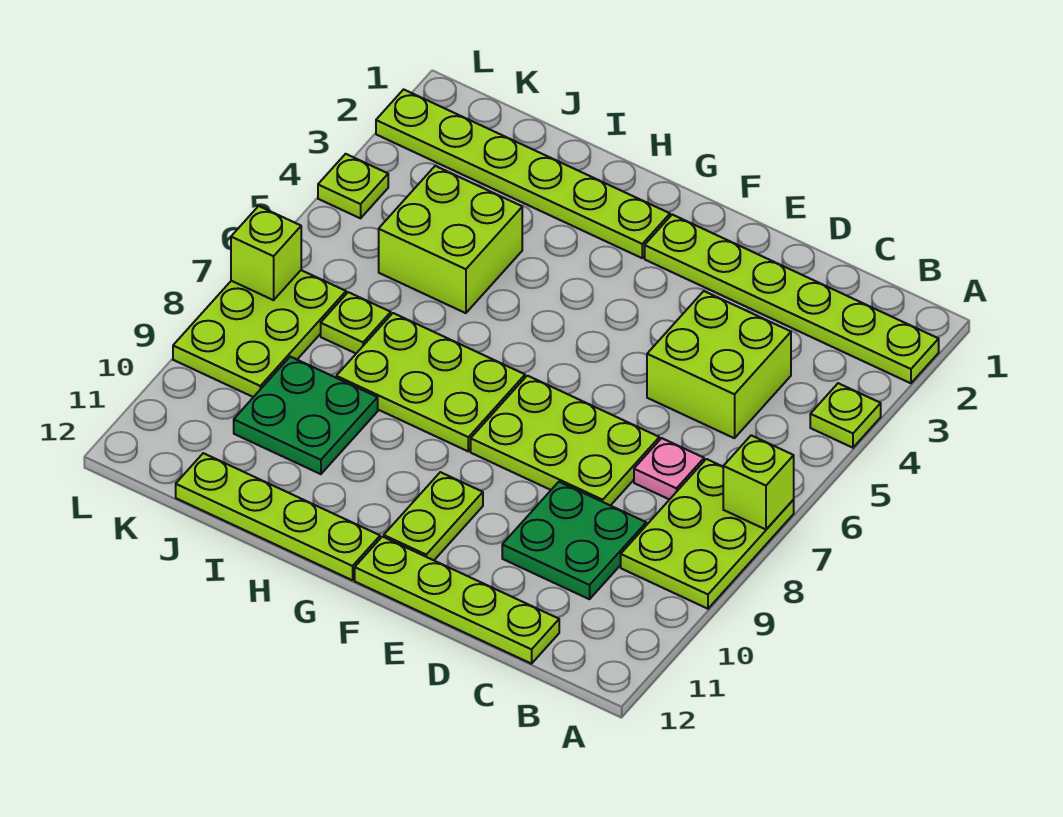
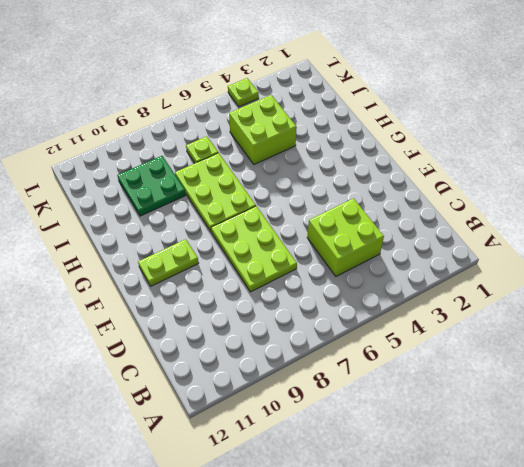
none -> lime plate A2:F2 level 1
none -> lime plate A4 level 1
none -> lime plate A7:B9 level 1

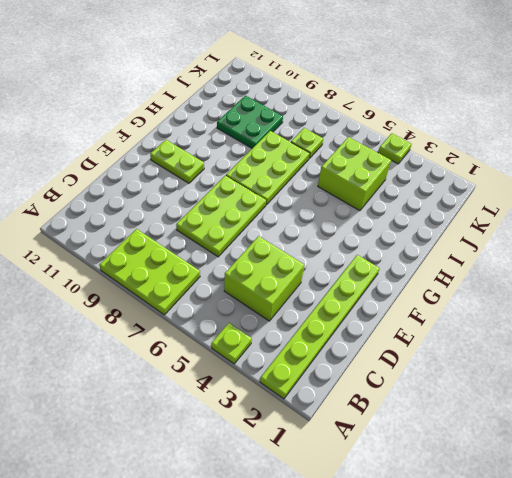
none -> pink plate C7 level 1
none -> green plate C9:D10 level 1
none -> lime plate C12:F12 level 1

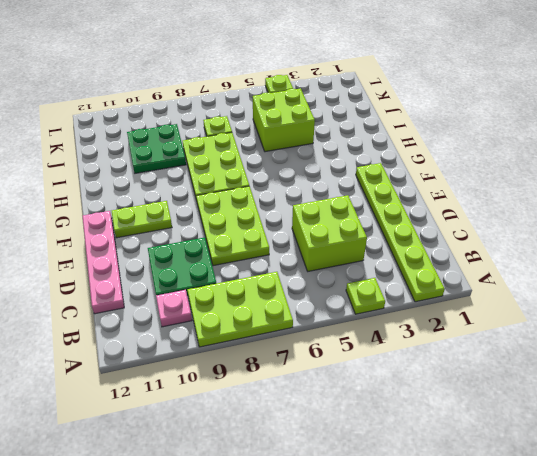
pink plate B10 level 1 -> pink plate C7 level 1
pink plate C12:F12 level 1 -> lime plate C12:F12 level 1
none -> lime plate G2:L2 level 1
none -> lime plate G12:J12 level 1
none -> lime plate K7:L9 level 1

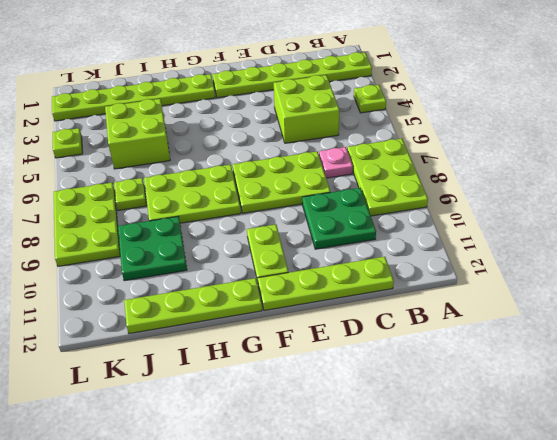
none -> lime brick A7 level 2
none -> lime brick L7 level 2

